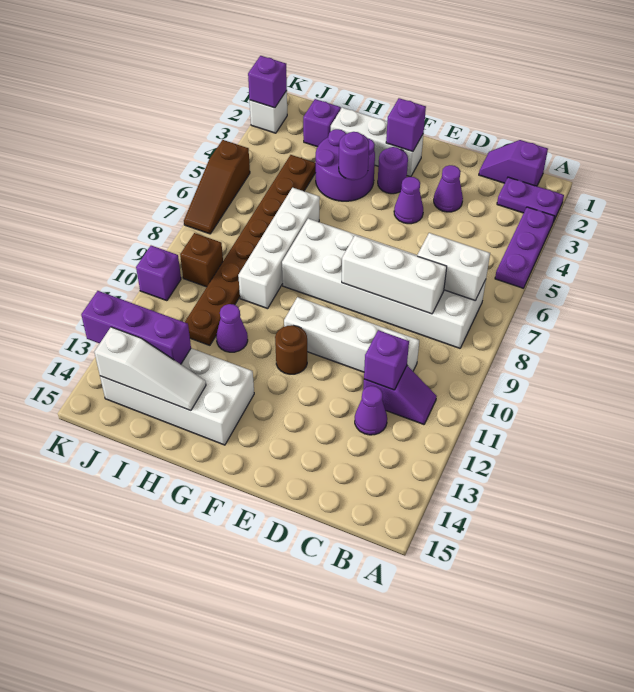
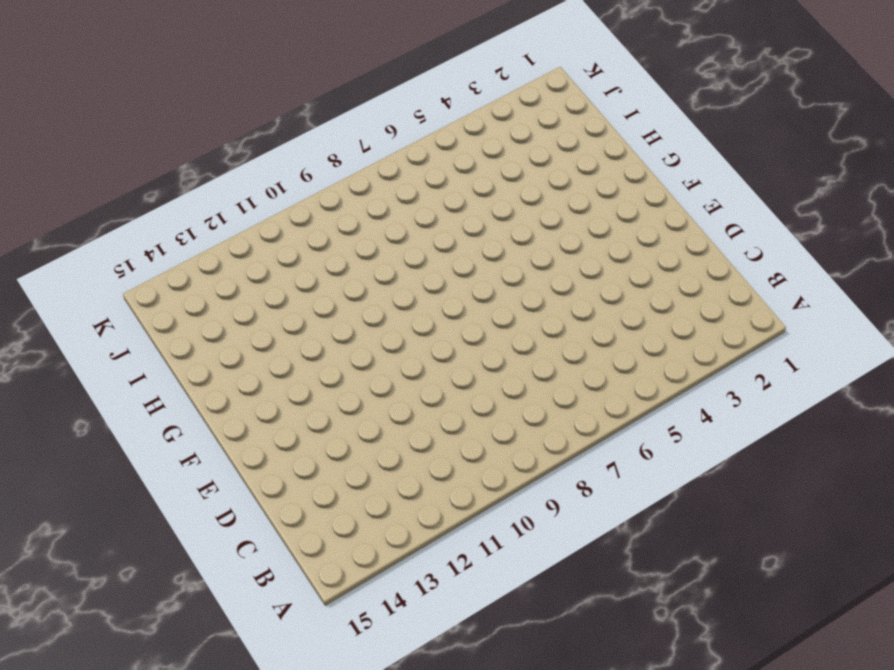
none -> purple plate A2:B2 level 1
none -> purple plate A3:A5 level 1
none -> purple slope B1:C1 level 1 top B
none -> white brick B7:G8 level 1

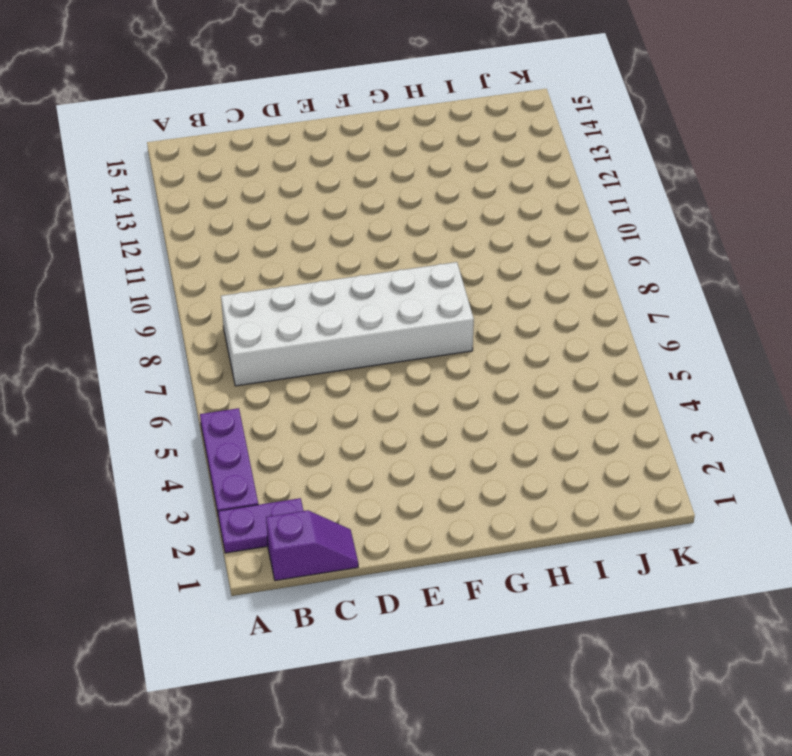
none -> purple slope B11:C11 level 1 top C
none -> white brick C10:F10 level 1
none -> purple cone C12 level 1
none -> purple cone D3 level 1

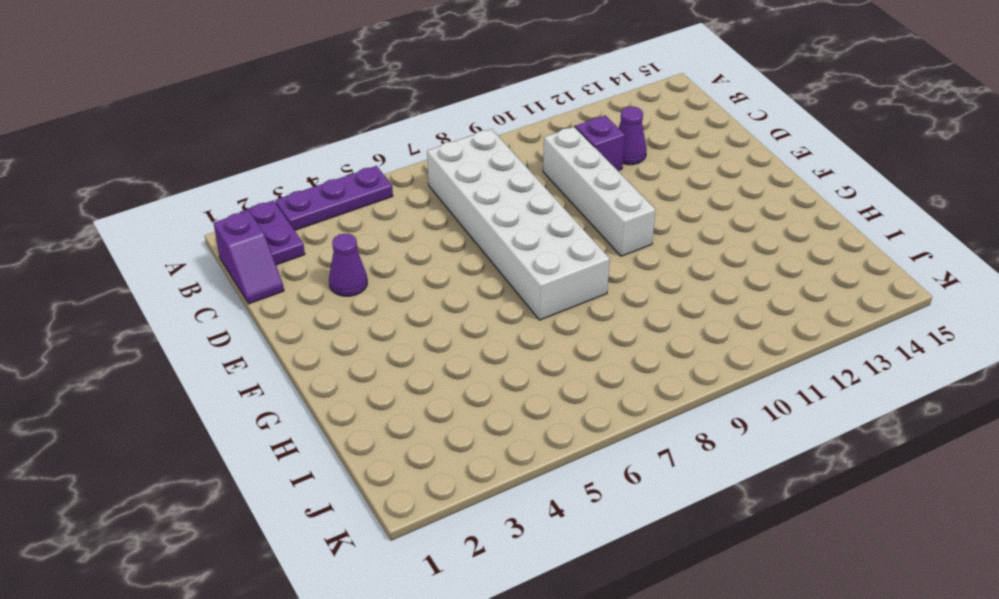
none -> purple cone E4 level 1
none -> white brick F2:H2 level 1
none -> purple round brick F3 level 1
none -> brown round brick F11 level 1

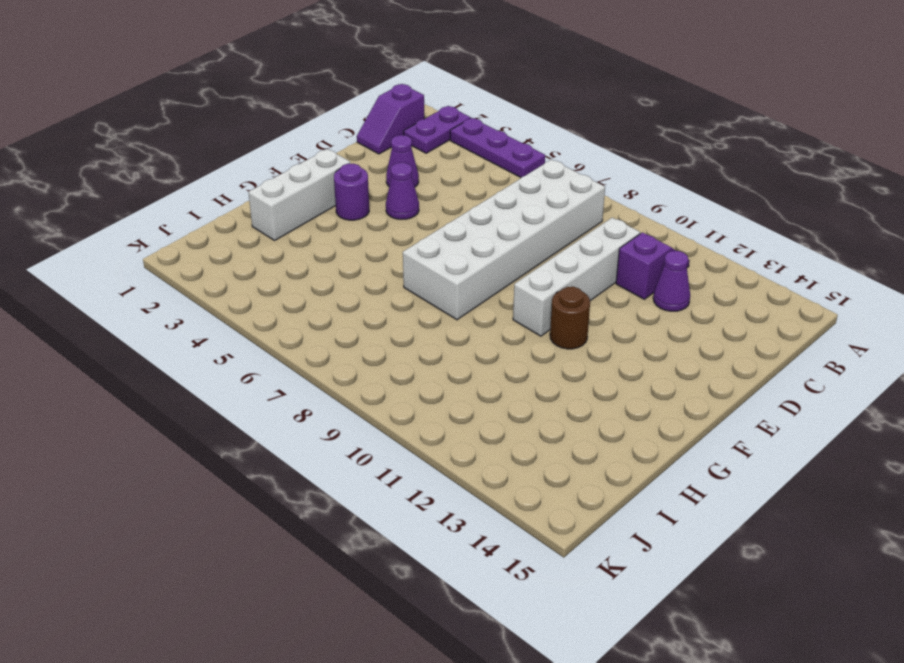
none -> purple round brick G3:H4 level 1
none -> white brick G13:J14 level 1
none -> white brick H6:H9 level 1
none -> purple cone H11 level 1

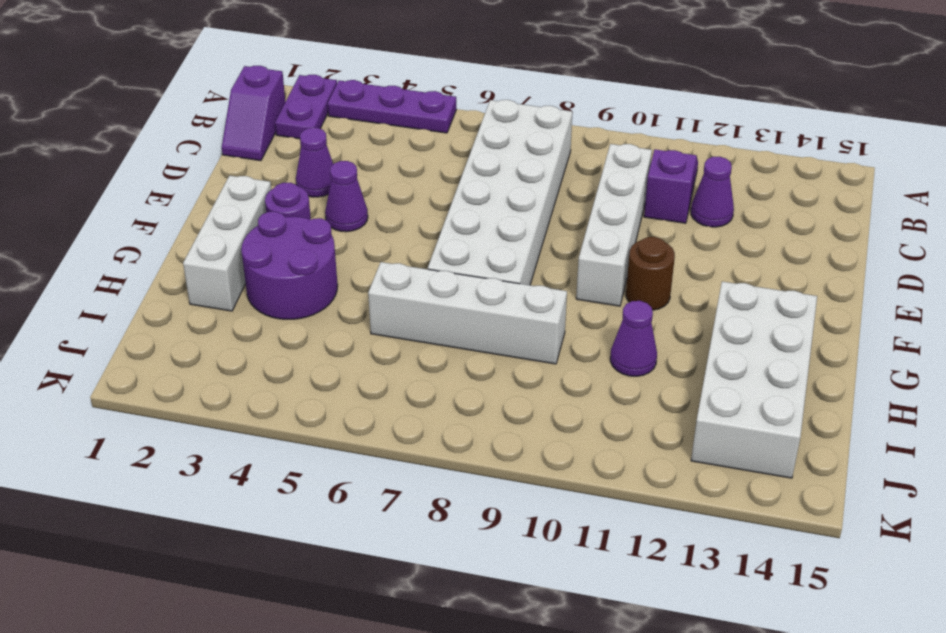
none -> purple brick I2 level 1
none -> brown plate I4:I11 level 1
none -> brown brick J9 level 1
none -> white brick K2 level 1

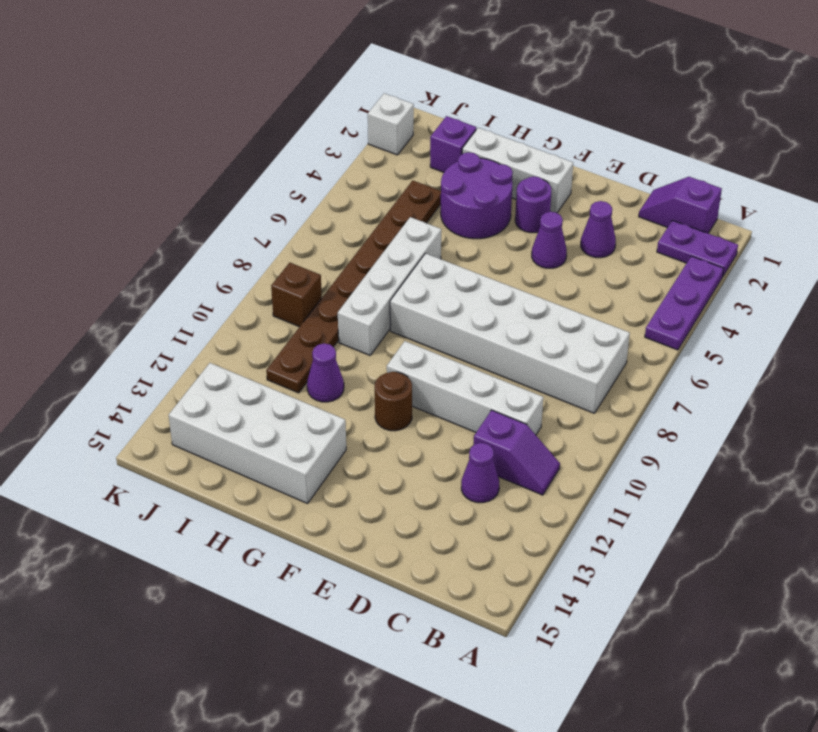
none -> brown slope K5:K7 level 1 top 5
none -> purple brick K10 level 1
none -> white brick B7:C7 level 2
none -> white brick C8:E8 level 2

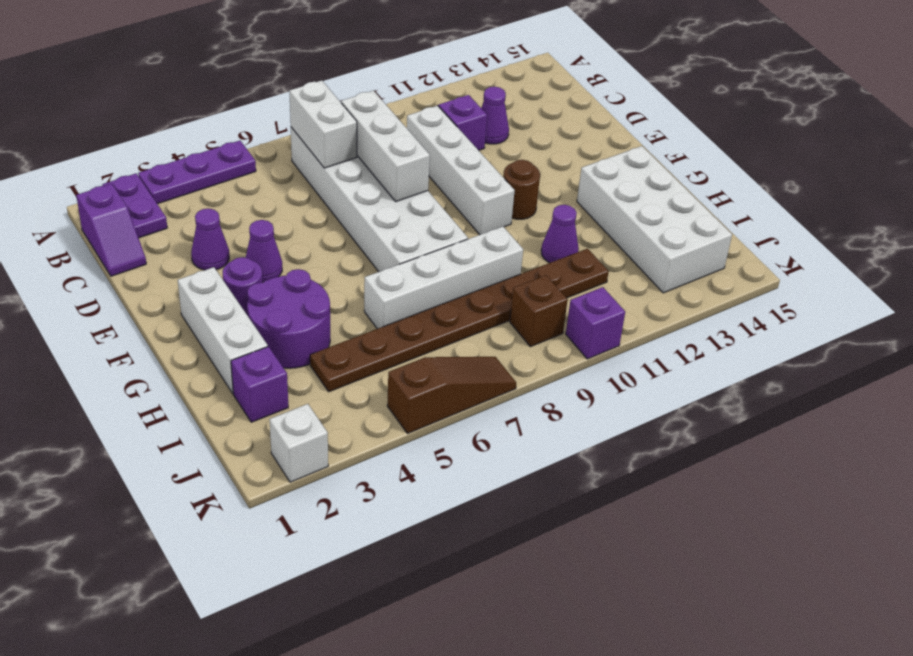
none -> purple brick C11 level 2
none -> purple brick F2 level 2
none -> purple round brick G4 level 2
none -> white slope H14:J14 level 2 top J

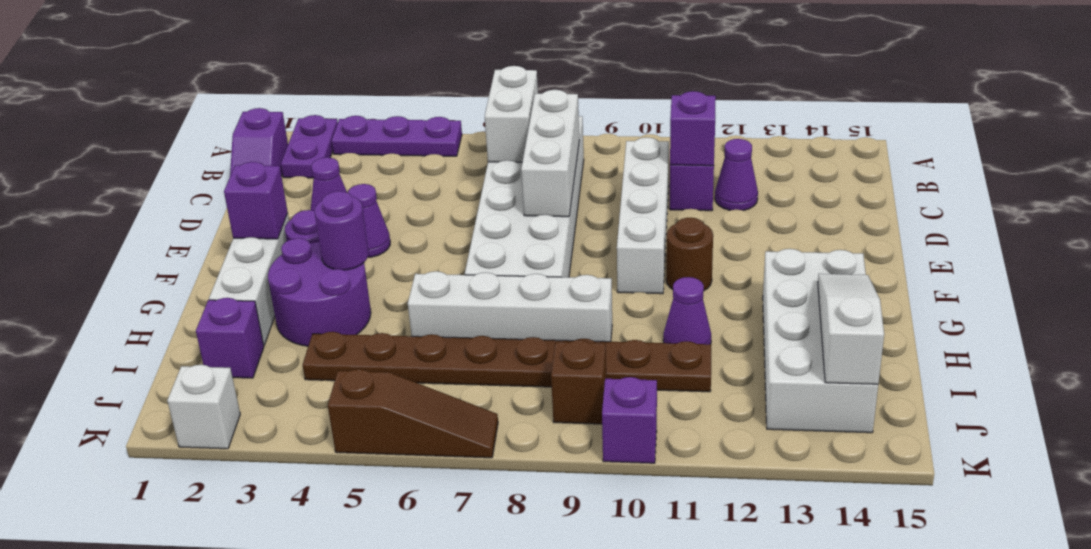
none -> purple brick I13:K13 level 2
none -> purple brick K2 level 2

